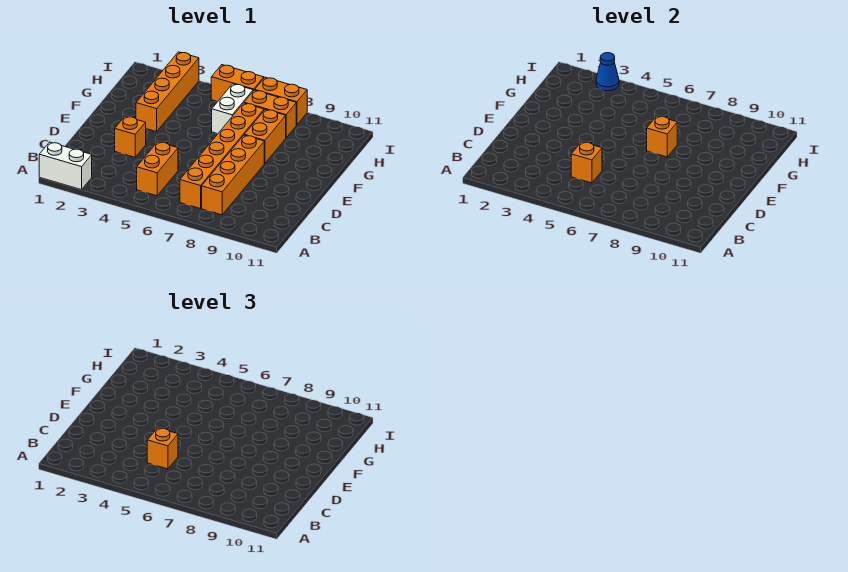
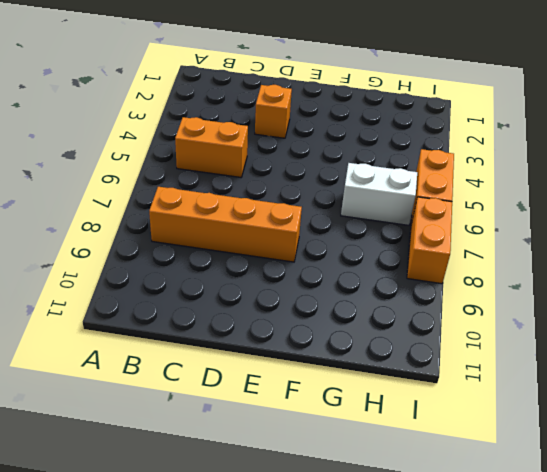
none -> white brick A1:A2 level 1
none -> orange brick B7:G7 level 1
none -> orange brick F3:I3 level 1

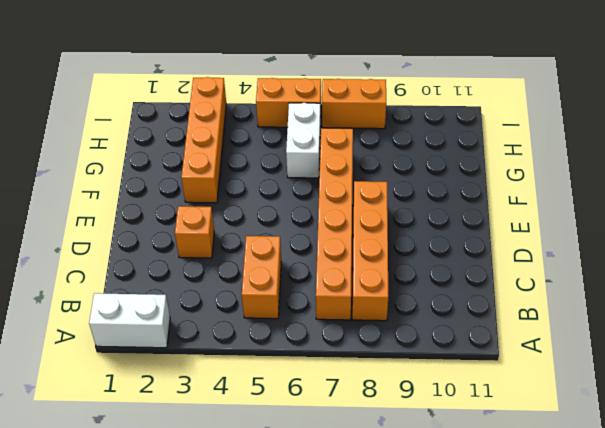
none -> orange brick F8:G8 level 1
none -> orange brick H7:H8 level 1
none -> orange brick C5 level 2

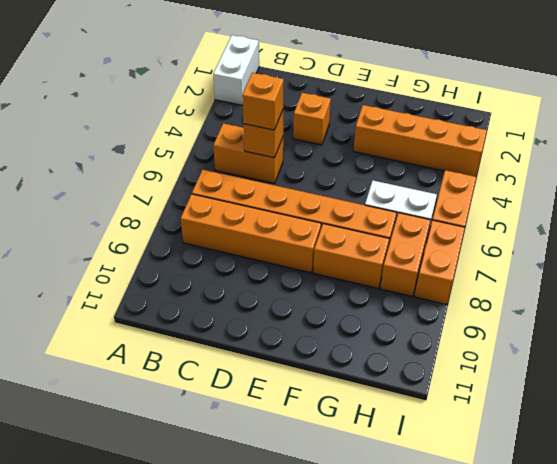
none -> orange brick F7 level 2
none -> blue cone I3 level 2

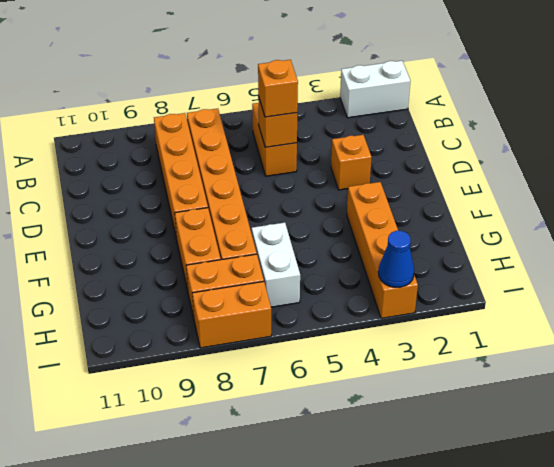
none -> orange brick I5:I6 level 1
none -> orange brick F7 level 2

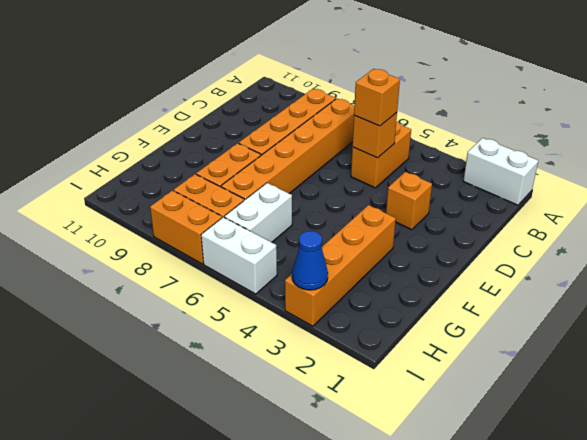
white brick I5:I6 level 1 -> orange brick I5:I6 level 1
none -> orange brick F7 level 2

